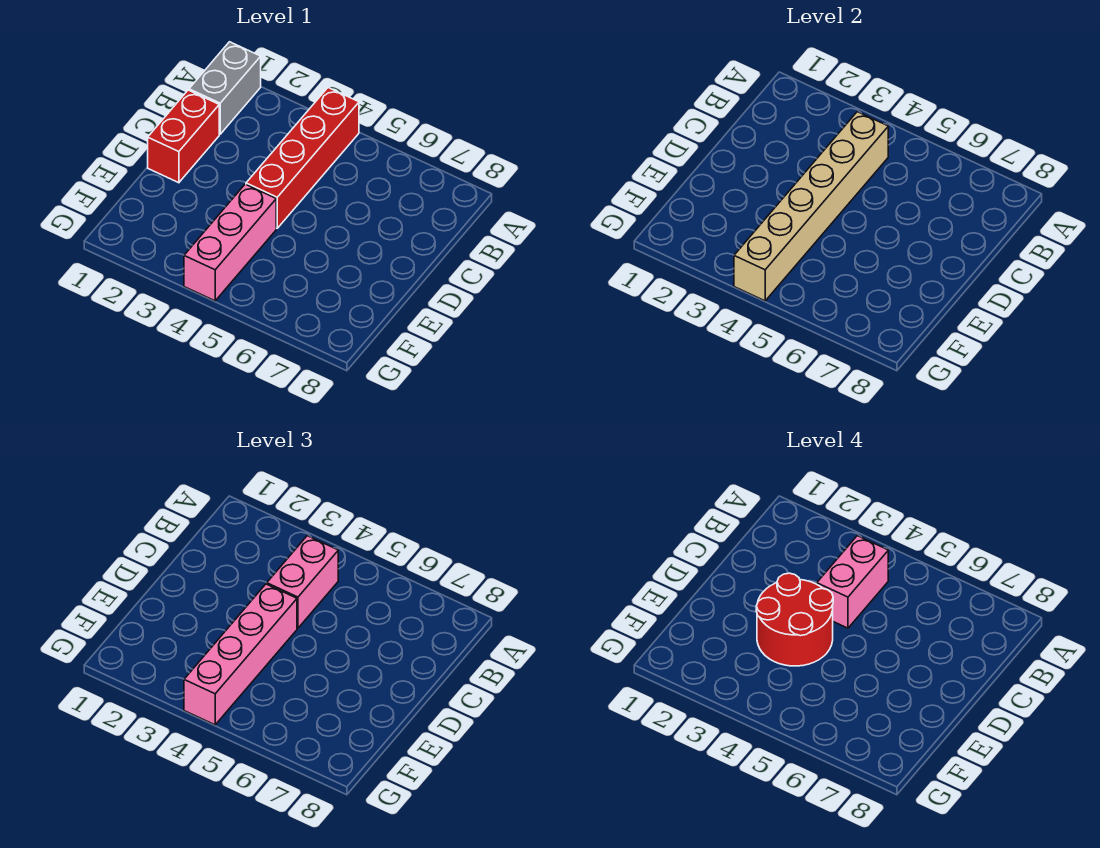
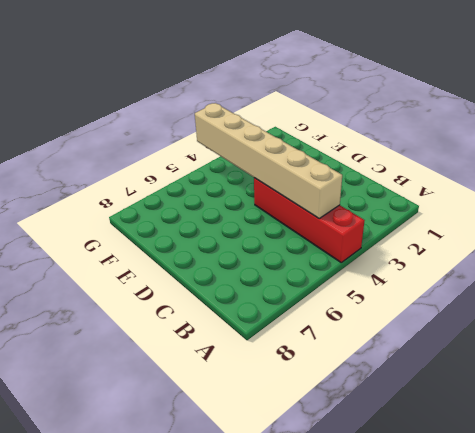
none -> grey brick A1:B1 level 1
none -> red brick C1:D1 level 1

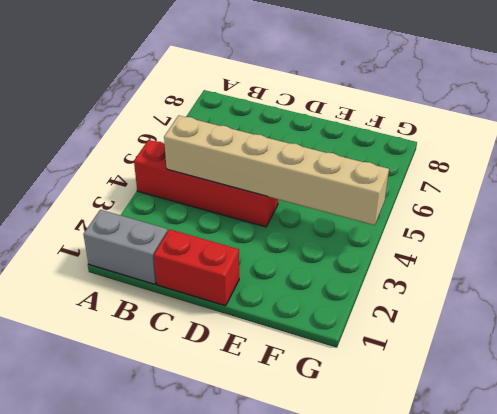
none -> pink brick E4:G4 level 1
none -> pink brick B4:C4 level 3

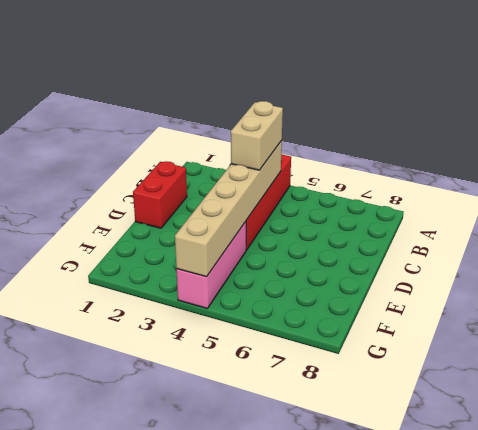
tan brick B4:C4 level 3 -> pink brick B4:C4 level 3
none -> grey brick A1:B1 level 1
none -> pink brick D4:G4 level 3

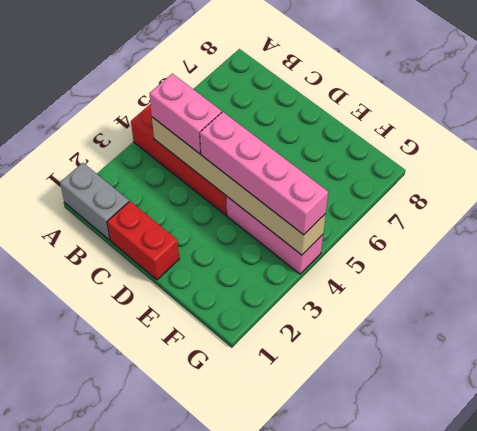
none -> pink brick B4:C4 level 4
none -> red round brick D3:E4 level 4

